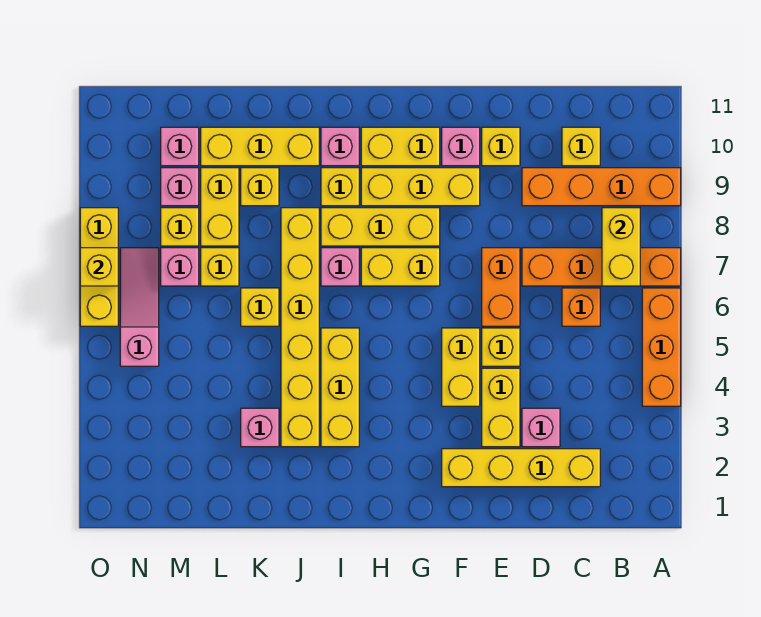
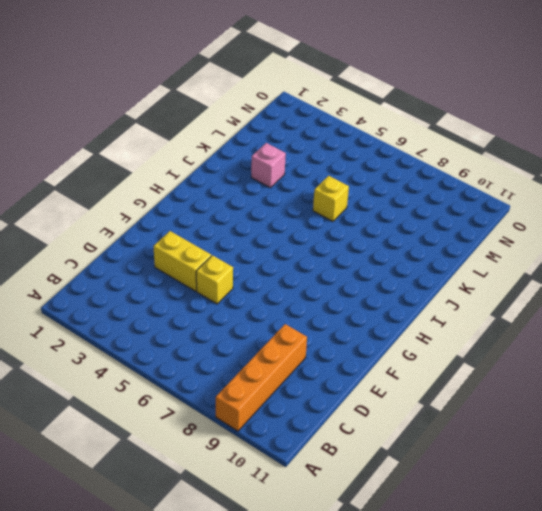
none -> orange brick A4:A6 level 1
none -> orange brick A7:D7 level 1
none -> yellow brick C2:F2 level 1
none -> orange brick C6 level 1

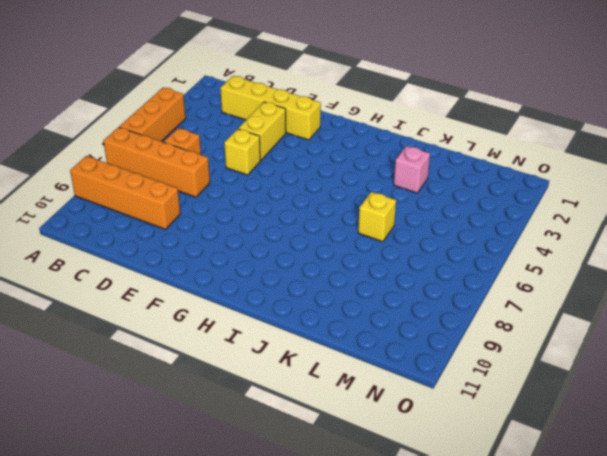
none -> yellow brick C10 level 1
none -> pink brick D3 level 1
none -> orange brick E6:E7 level 1
none -> yellow brick E10 level 1

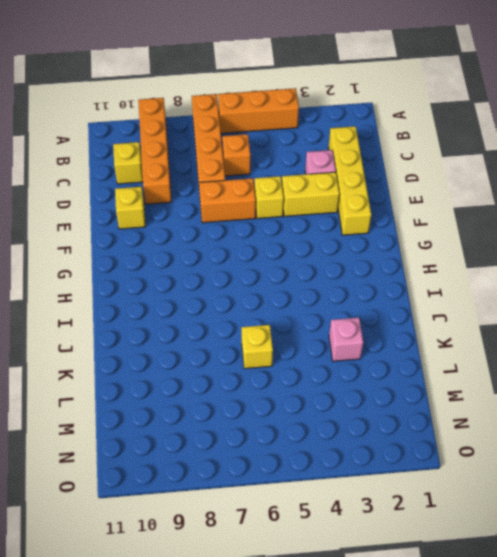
none -> yellow brick F4:F5 level 1
none -> yellow brick F9:H9 level 1
none -> pink brick F10 level 1
none -> yellow brick G7:H7 level 1

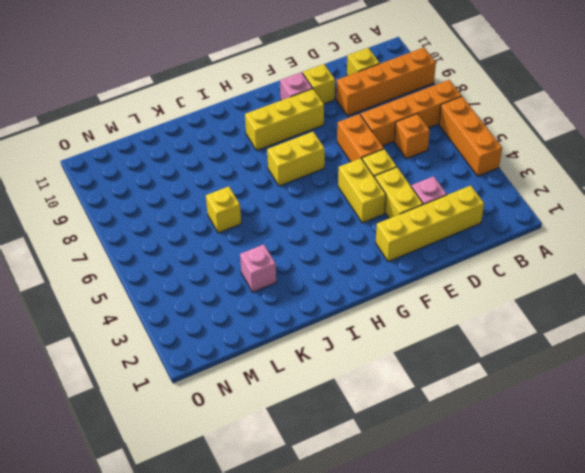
none -> yellow brick G8:I8 level 1
none -> yellow brick G10:H10 level 1
none -> yellow brick I3:I5 level 1
none -> pink brick I7 level 1

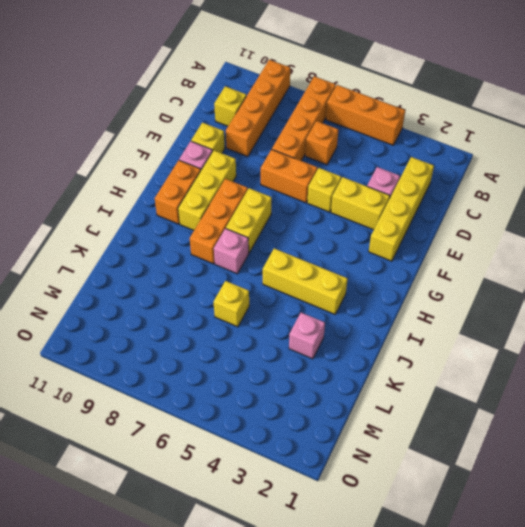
orange brick G8:I8 level 1 -> yellow brick G8:I8 level 1
orange brick G10:H10 level 1 -> yellow brick G10:H10 level 1
none -> yellow brick F4:F5 level 1
none -> yellow brick I9 level 1
none -> pink brick I10 level 1
none -> yellow brick J3:J8 level 1

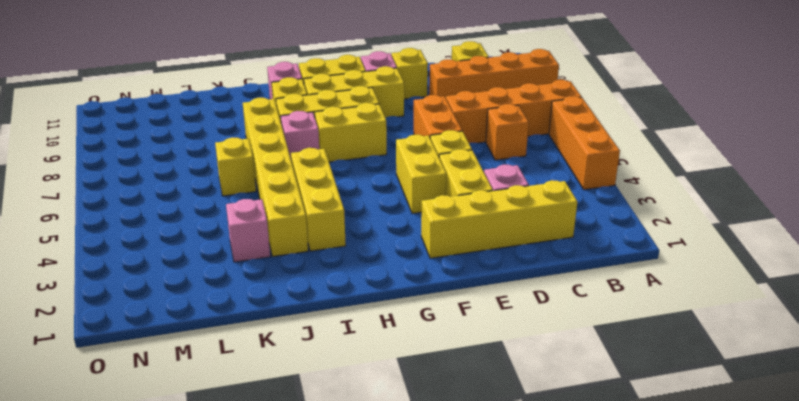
none -> yellow brick J10:L10 level 1
none -> yellow brick K9 level 1
none -> yellow brick L7 level 1
none -> yellow brick L8:L9 level 1

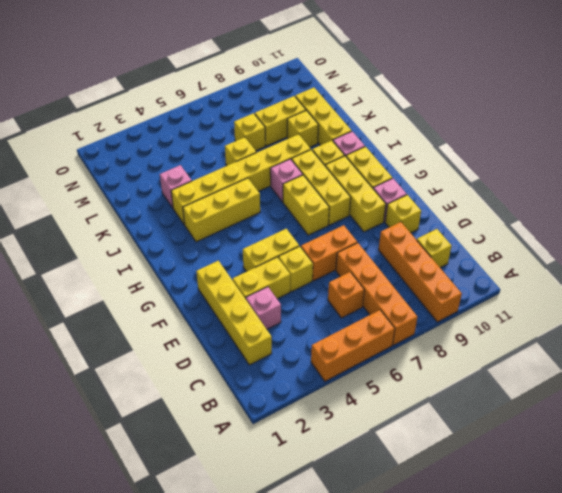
none -> pink brick M7 level 1
none -> yellow brick M8 level 1
none -> pink brick M9 level 1
none -> pink brick M10 level 1

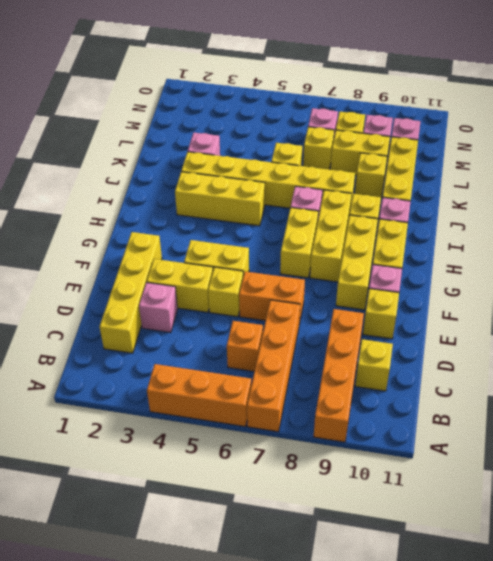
none -> pink slope N5:N7 level 1 top 5
none -> yellow brick O6:O8 level 1
none -> yellow brick B7:B8 level 2
none -> yellow brick O7 level 2

